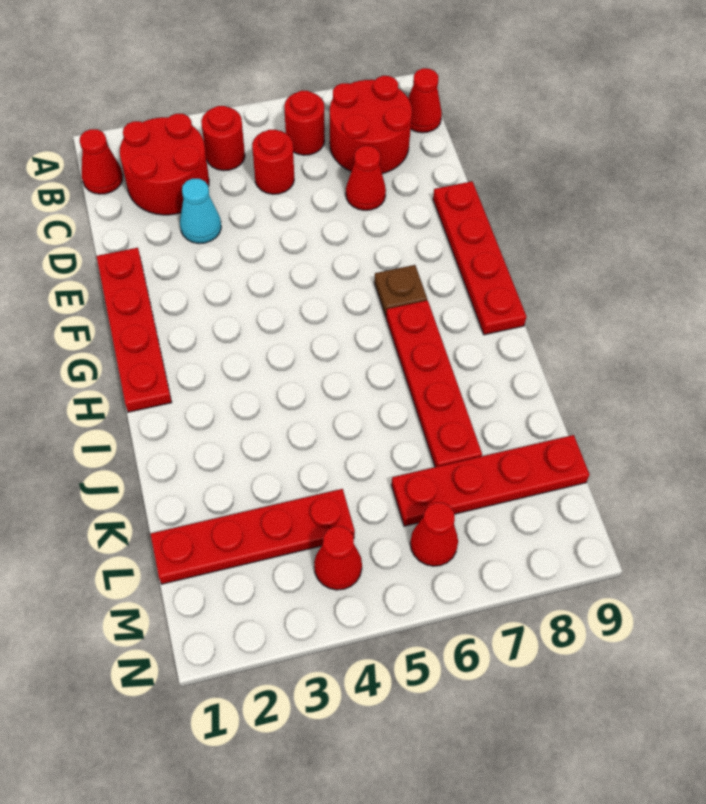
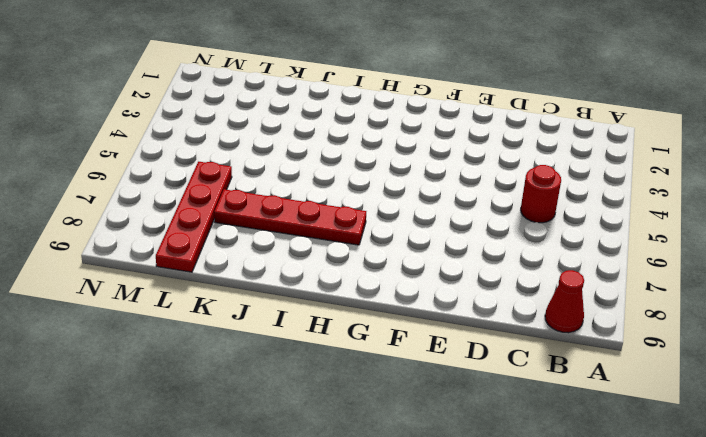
none -> red cone B1 level 1
none -> red round brick B2:C3 level 1
none -> red round brick B4 level 1

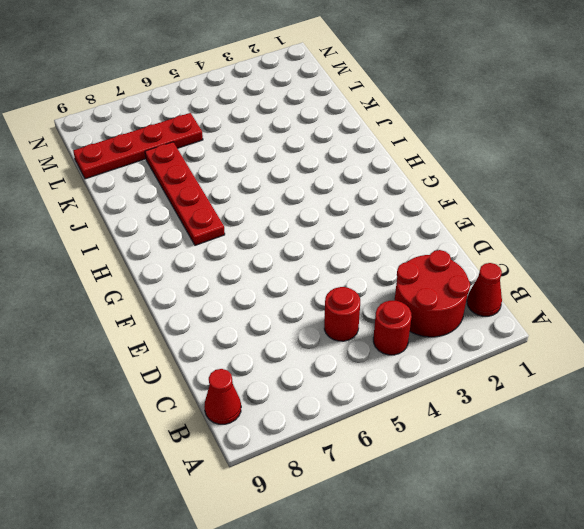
none -> red round brick B6 level 1
none -> red round brick B7:C8 level 1
none -> cyan cone D3 level 1

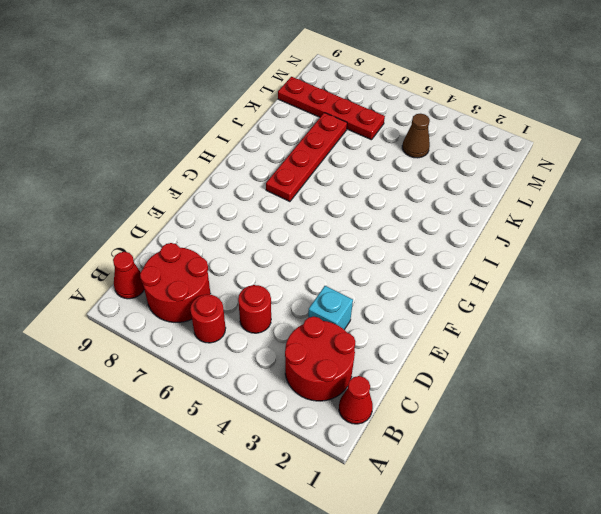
cyan brick D3 level 1 -> cyan cone D3 level 1
brown cone L4 level 1 -> red plate L1:L4 level 1
none -> red round brick B4 level 1
none -> red cone D7 level 1
none -> red plate E1:H1 level 1

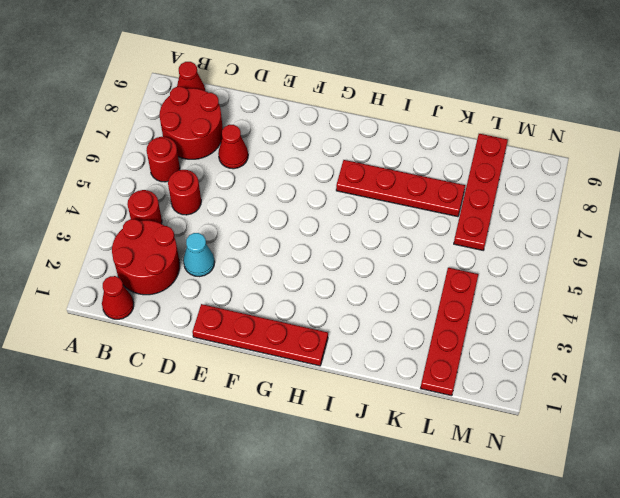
none -> red plate E9:H9 level 1
none -> brown plate G7 level 1
none -> red cone M4 level 1

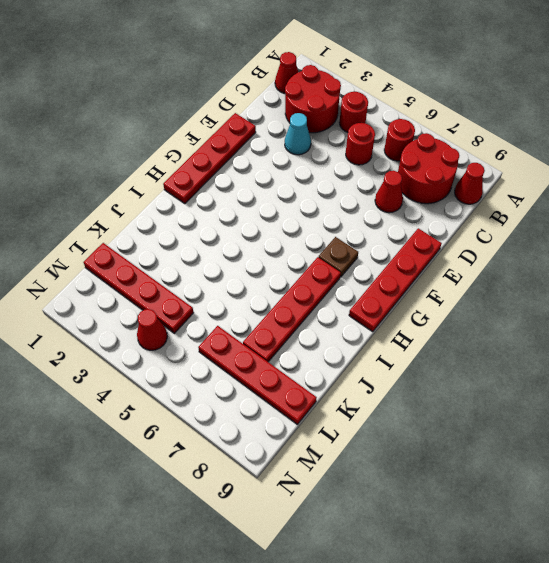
none -> red cone M6 level 1

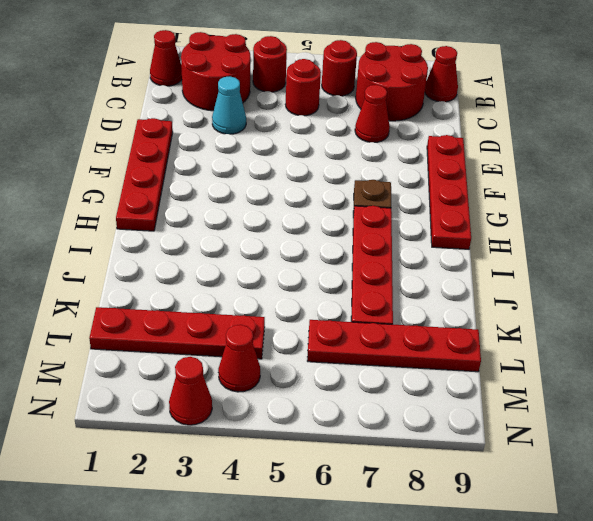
red cone N3 level 1 -> red cone M6 level 1

